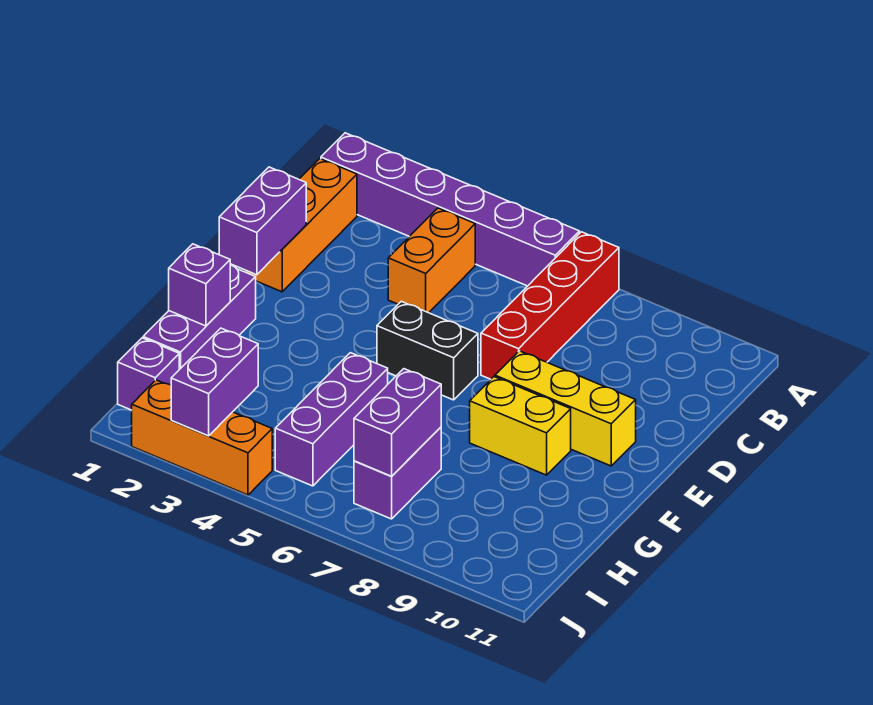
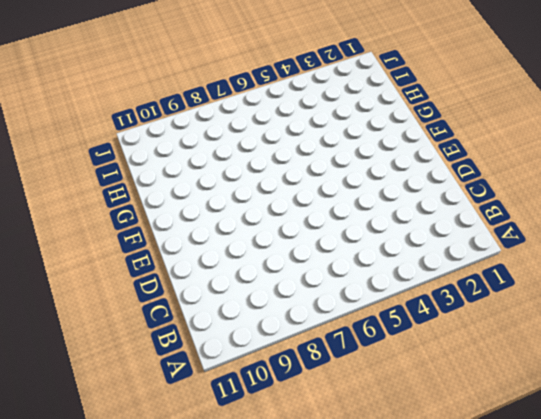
none -> purple brick A1:A6 level 1
none -> red brick A7:D7 level 1
none -> orange brick B1:D1 level 1

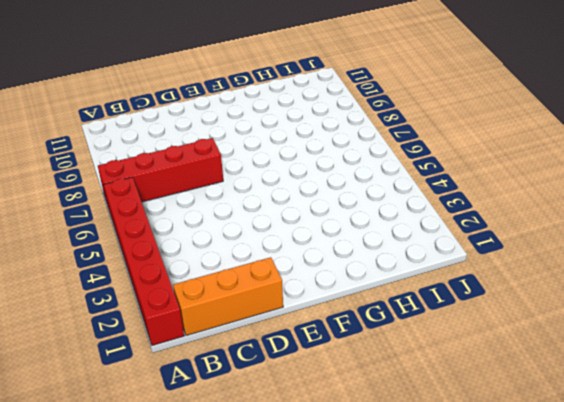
red brick A1:A6 level 1 -> purple brick A1:A6 level 1
none -> orange brick B4:C4 level 1
none -> black brick E5:E6 level 1
none -> yellow brick E8:E10 level 1

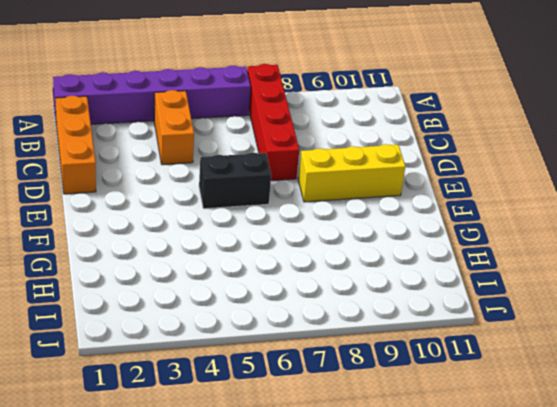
none -> purple brick F1:H1 level 1
none -> yellow brick F8:F9 level 1
none -> purple brick G5:I5 level 1

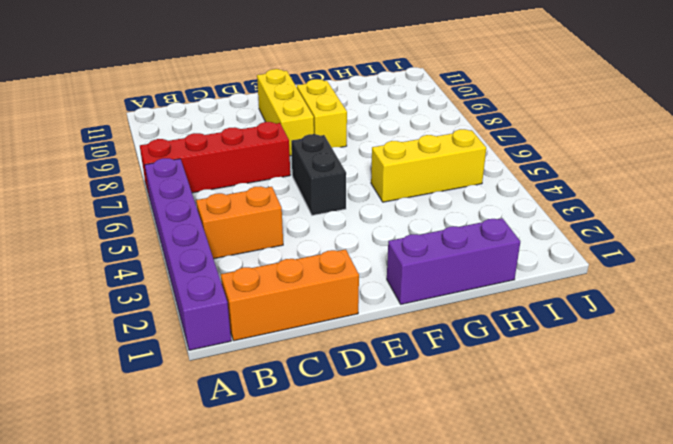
yellow brick G5:I5 level 1 -> purple brick G5:I5 level 1
none -> purple brick H7:I7 level 1
none -> purple brick I1 level 1
none -> orange brick J2:J4 level 1

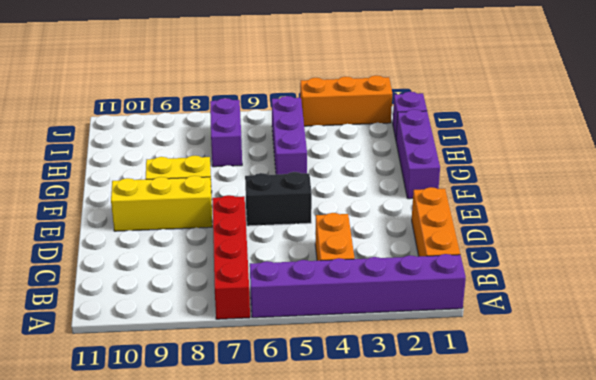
none -> purple brick D1:E1 level 2
none -> purple brick G1 level 2
none -> purple brick H7:I7 level 2

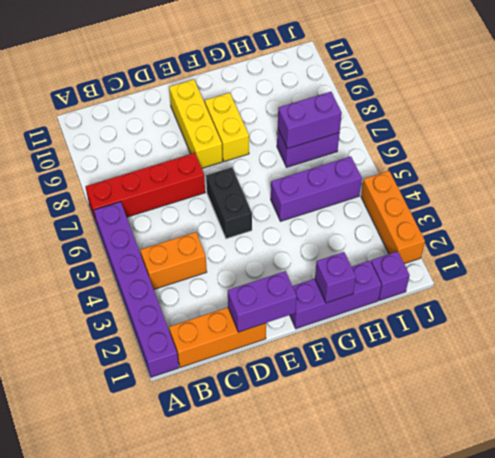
none -> purple brick I3:J3 level 2

